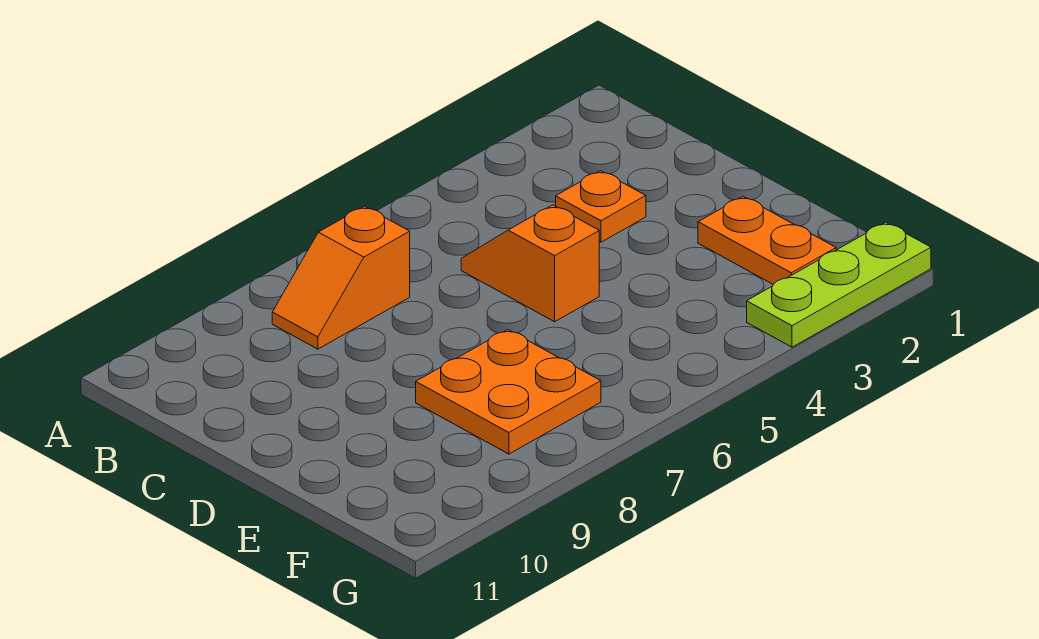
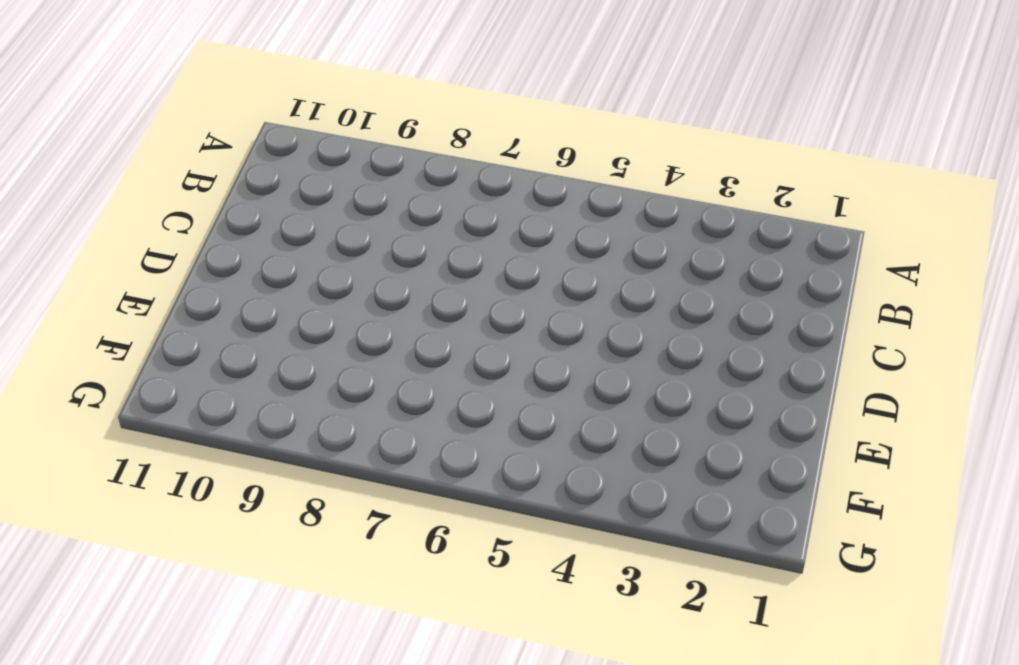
none -> orange slope B7:B8 level 1 top 7
none -> orange plate C3 level 1

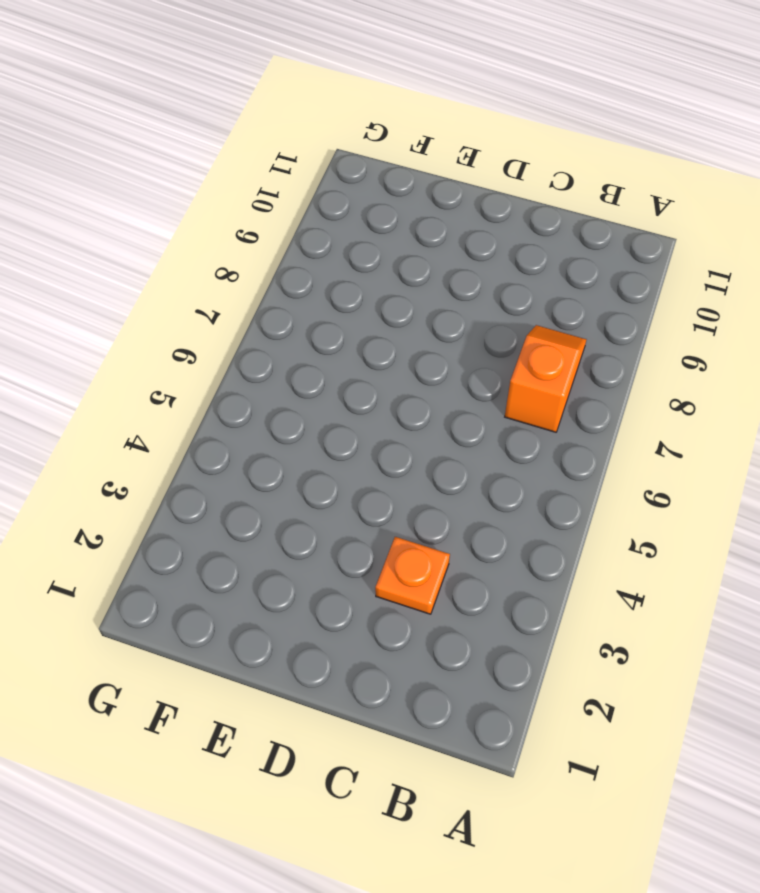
none -> orange slope C5:D5 level 1 top D
none -> orange plate E2:F2 level 1

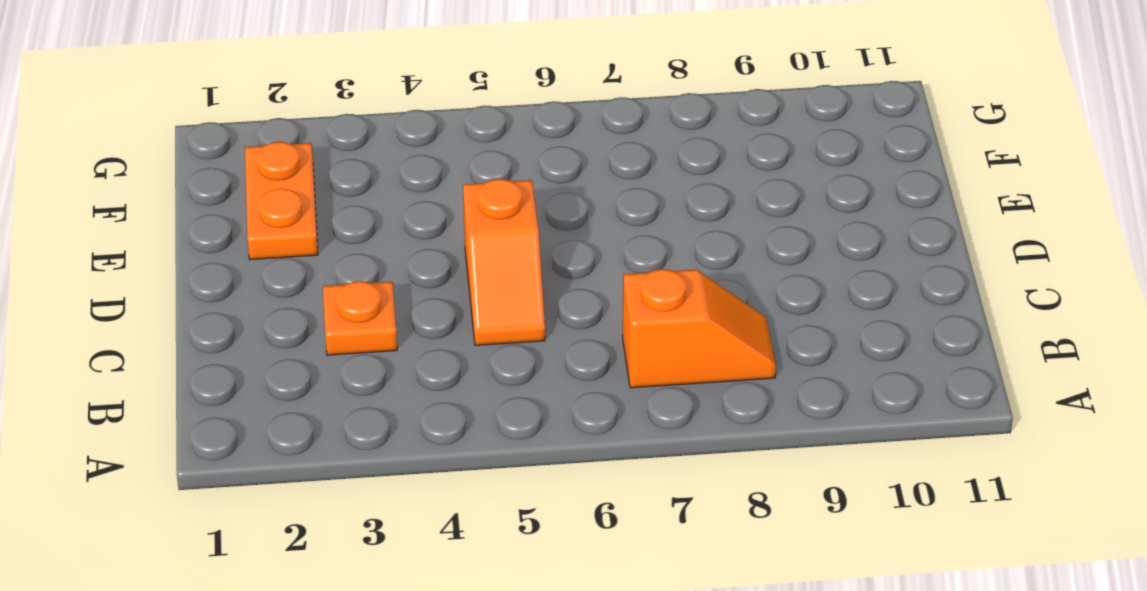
none -> orange plate E7:F8 level 1
none -> lime plate G1:G3 level 1

